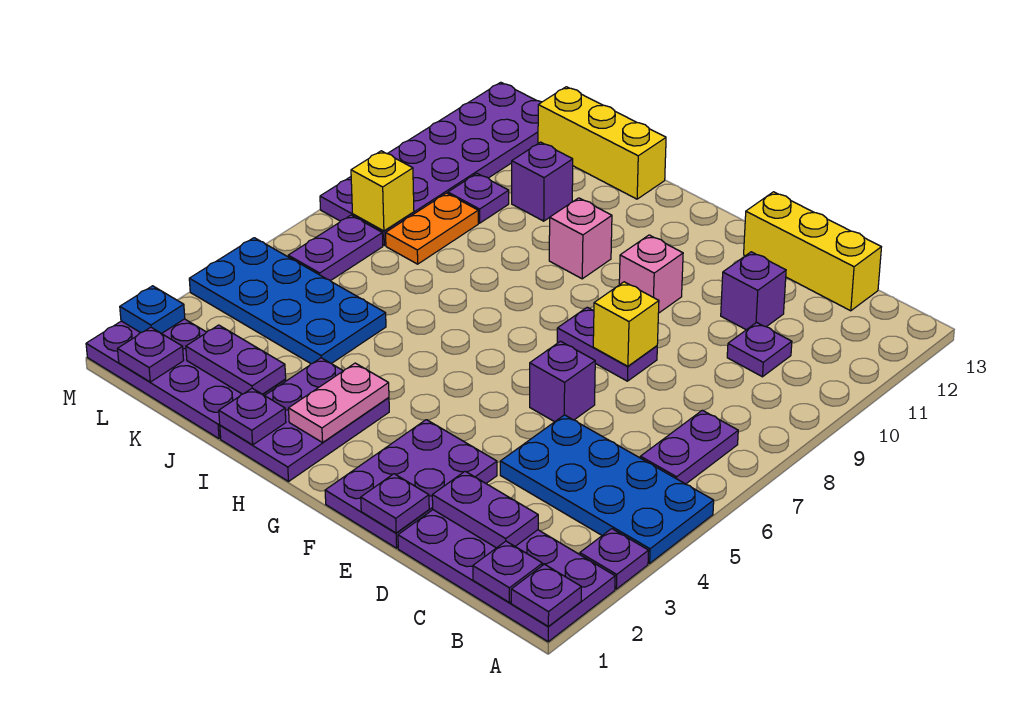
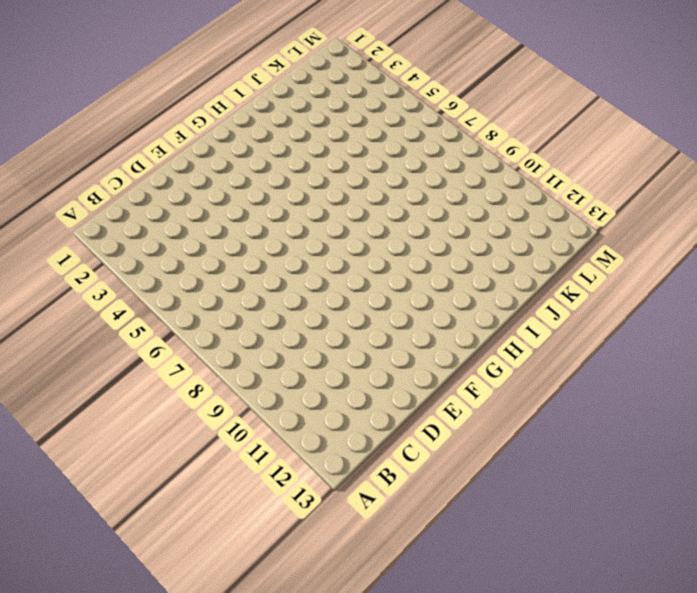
none -> purple plate A1:D2 level 1
none -> purple plate A3 level 1
none -> blue plate A4:D5 level 1
none -> purple plate B6:B7 level 1

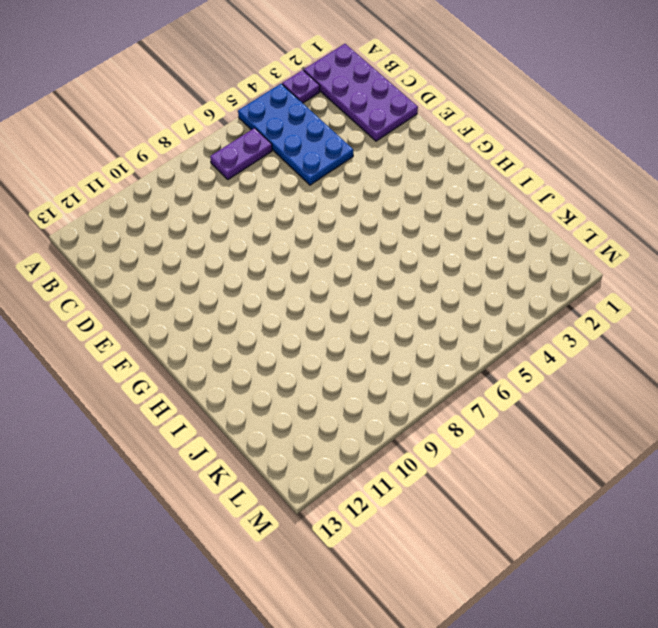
none -> purple plate C10 level 1
none -> yellow brick C13:E13 level 1
none -> purple brick D11 level 1
none -> purple plate E1:F3 level 1

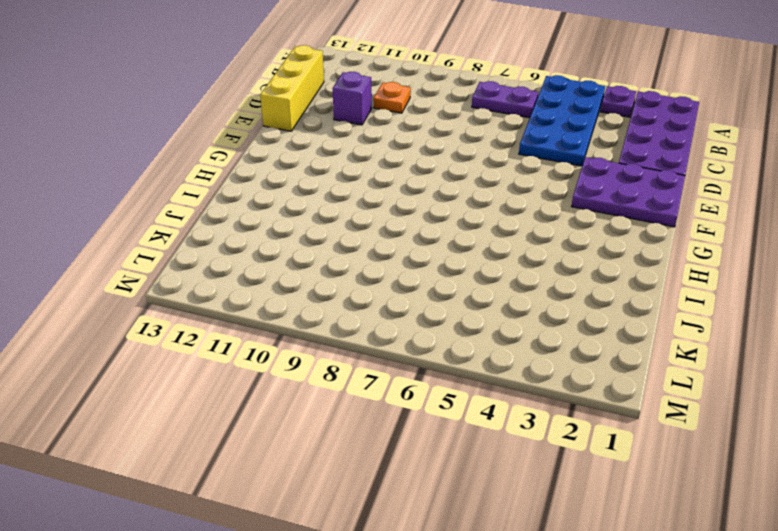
orange plate C10 level 1 -> purple plate C10 level 1
none -> purple brick E6 level 1
none -> purple plate E8:F8 level 1
none -> pink brick F10 level 1
none -> purple plate H1:I3 level 1

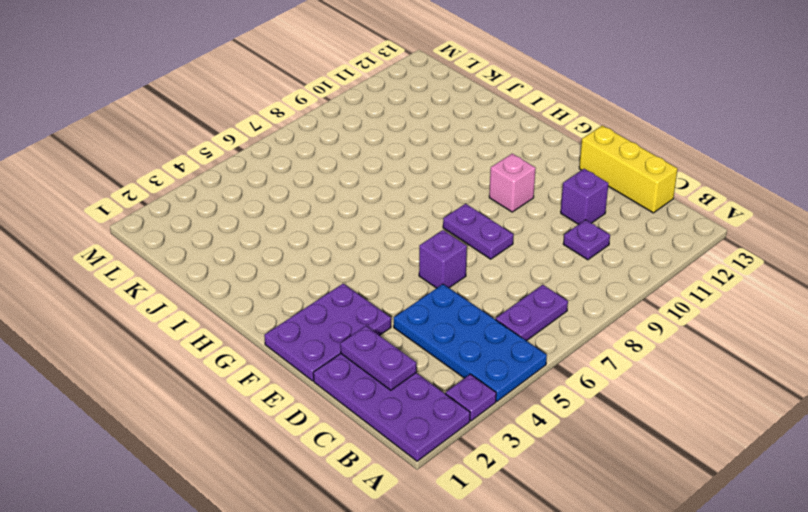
none -> purple plate H1:I3 level 1
none -> pink brick H10 level 1
none -> yellow brick I13:K13 level 1
none -> purple plate J1:M2 level 1

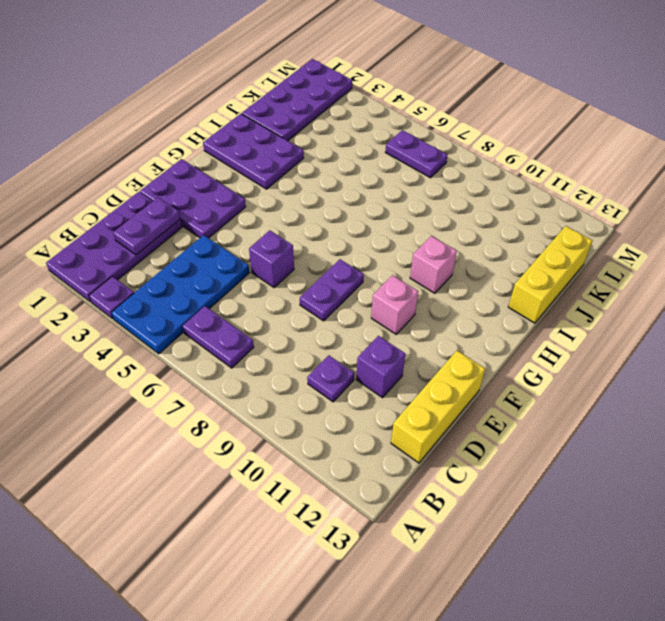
none -> blue plate J4:M5 level 1
none -> purple brick J11 level 1
none -> orange plate K8:K9 level 1
none -> purple plate K10 level 1

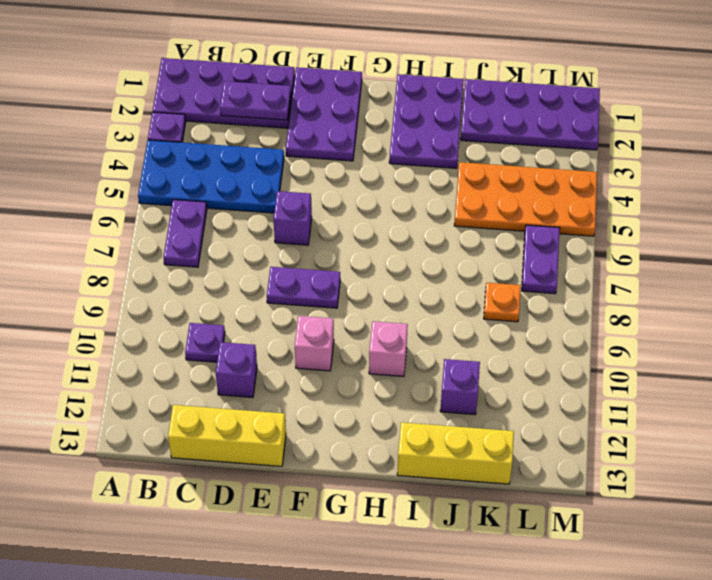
orange plate J4:M5 level 1 -> blue plate J4:M5 level 1
orange plate K8 level 1 -> orange plate K8:K9 level 1
none -> purple plate K10 level 1
none -> purple plate L8:M13 level 1
none -> purple plate A1 level 2
none -> purple plate B1 level 2

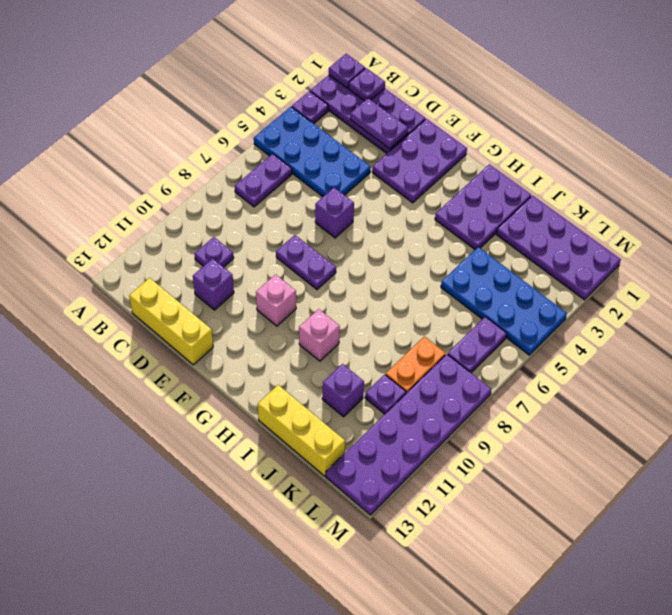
none -> purple plate E1 level 2
none -> yellow brick E8 level 2
none -> pink plate H2:H3 level 2
none -> purple plate I1 level 2

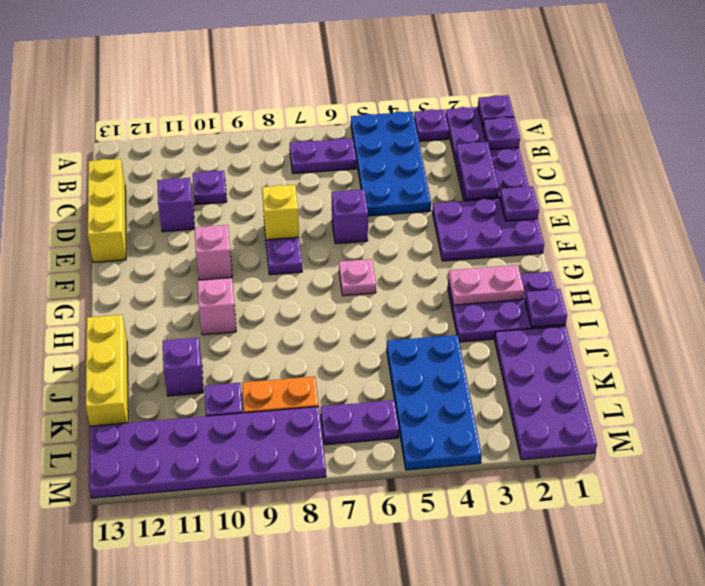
pink plate G6 level 1 -> none
none -> purple plate J2:K2 level 2
none -> purple plate L1 level 2
none -> yellow brick L8 level 2
none -> blue plate M2 level 2

